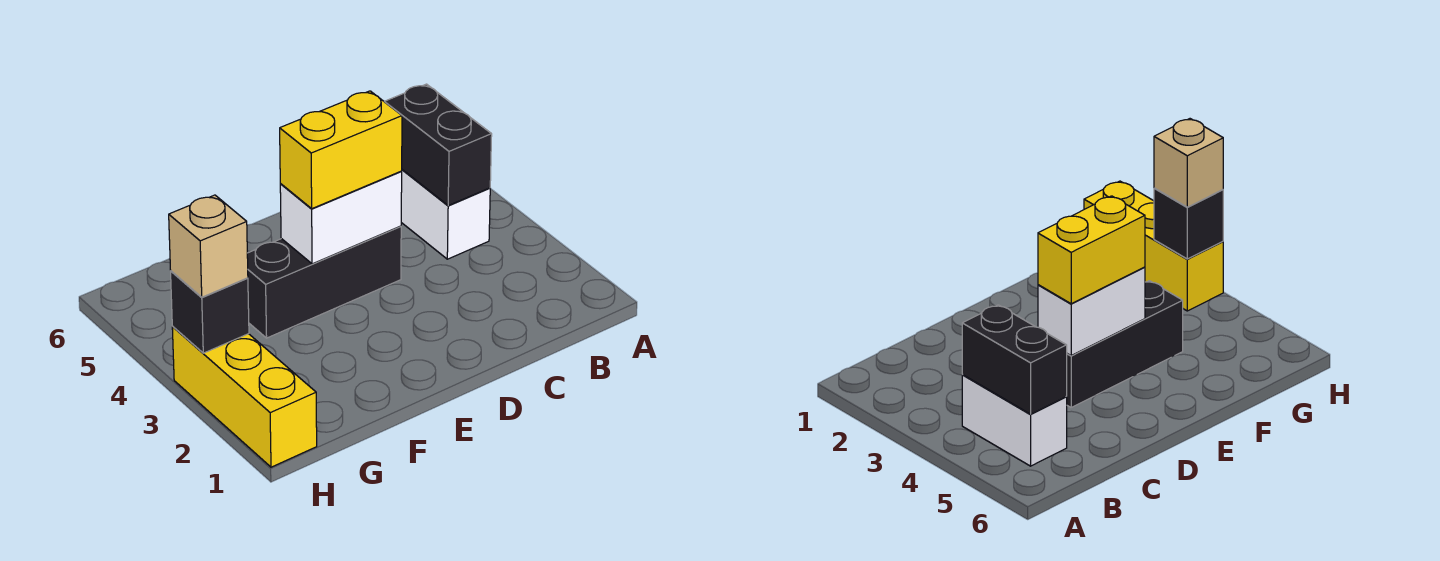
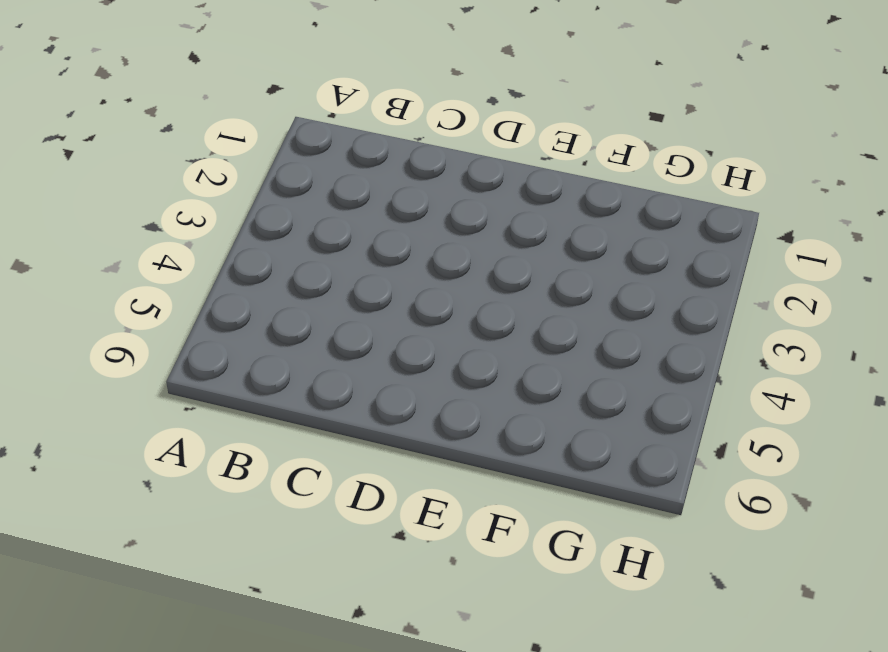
none -> white brick B4:B5 level 1
none -> black brick D4:F4 level 1

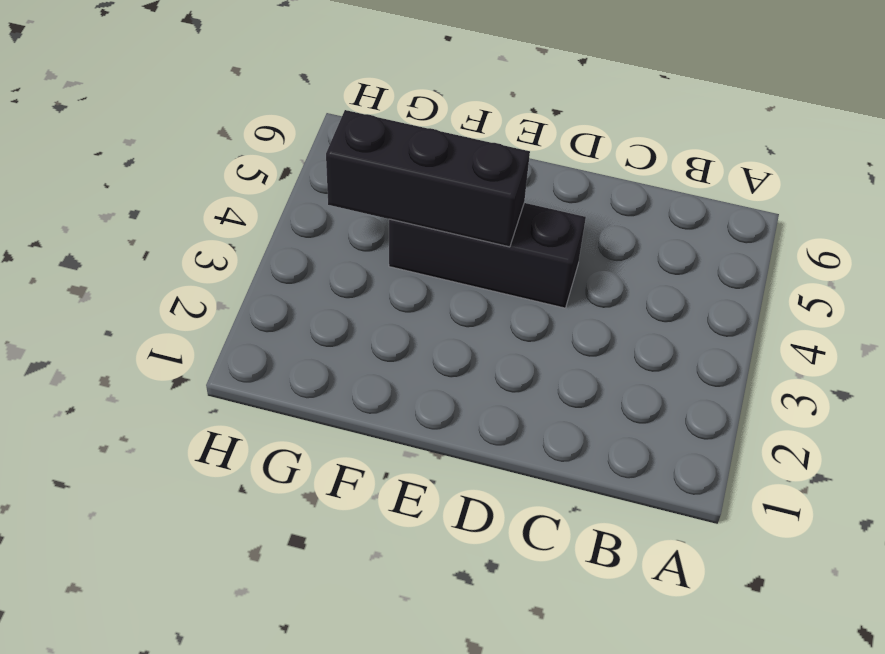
black brick E4:G4 level 2 -> white brick D4:E4 level 2
none -> white brick B4:B5 level 1
none -> yellow brick H1:H3 level 1

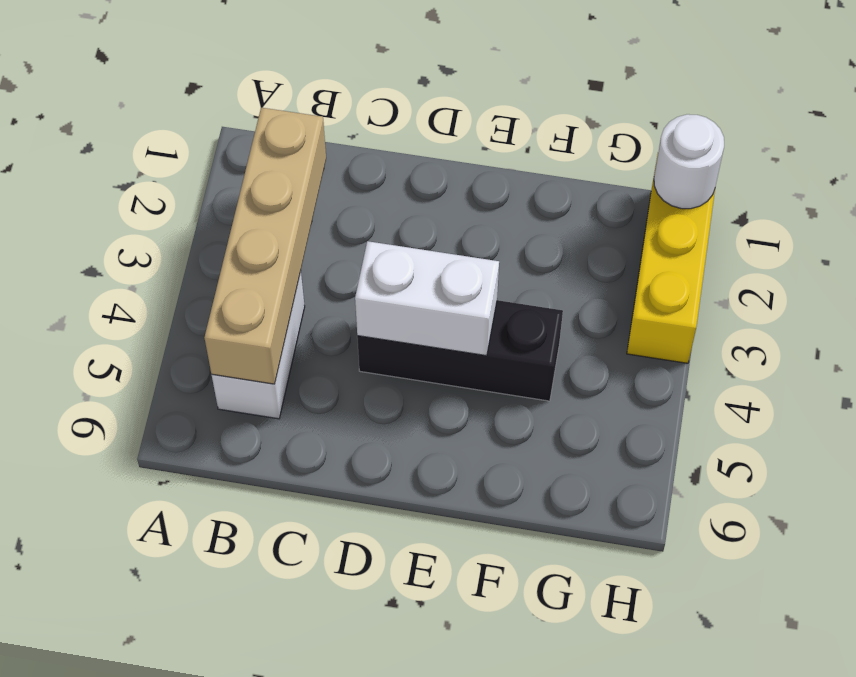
tan brick B2:B5 level 2 -> black brick B4:B5 level 2
white round brick H1 level 2 -> none
none -> black brick H3 level 2
none -> yellow brick D4:E4 level 3

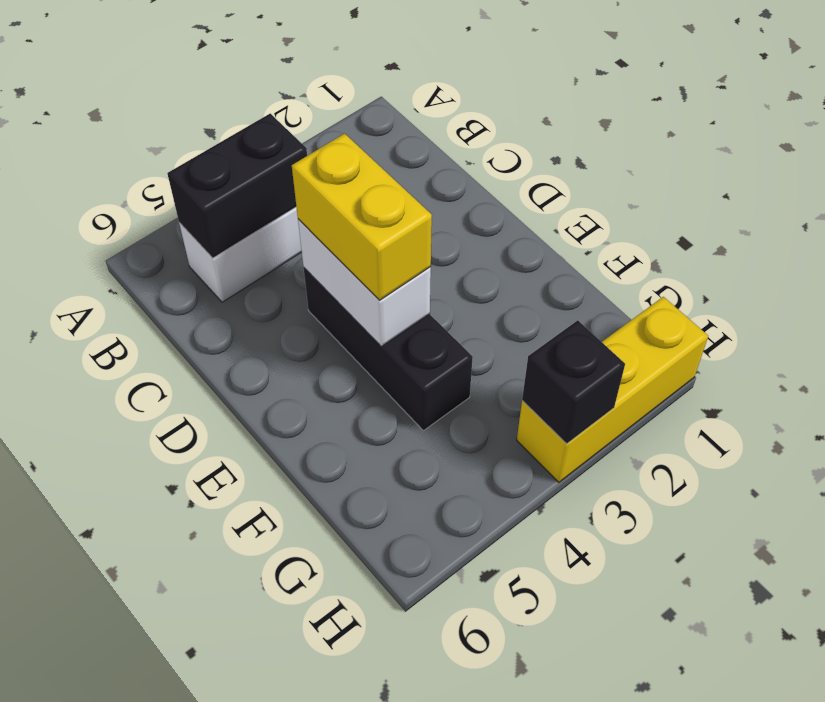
none -> tan brick H3 level 3

